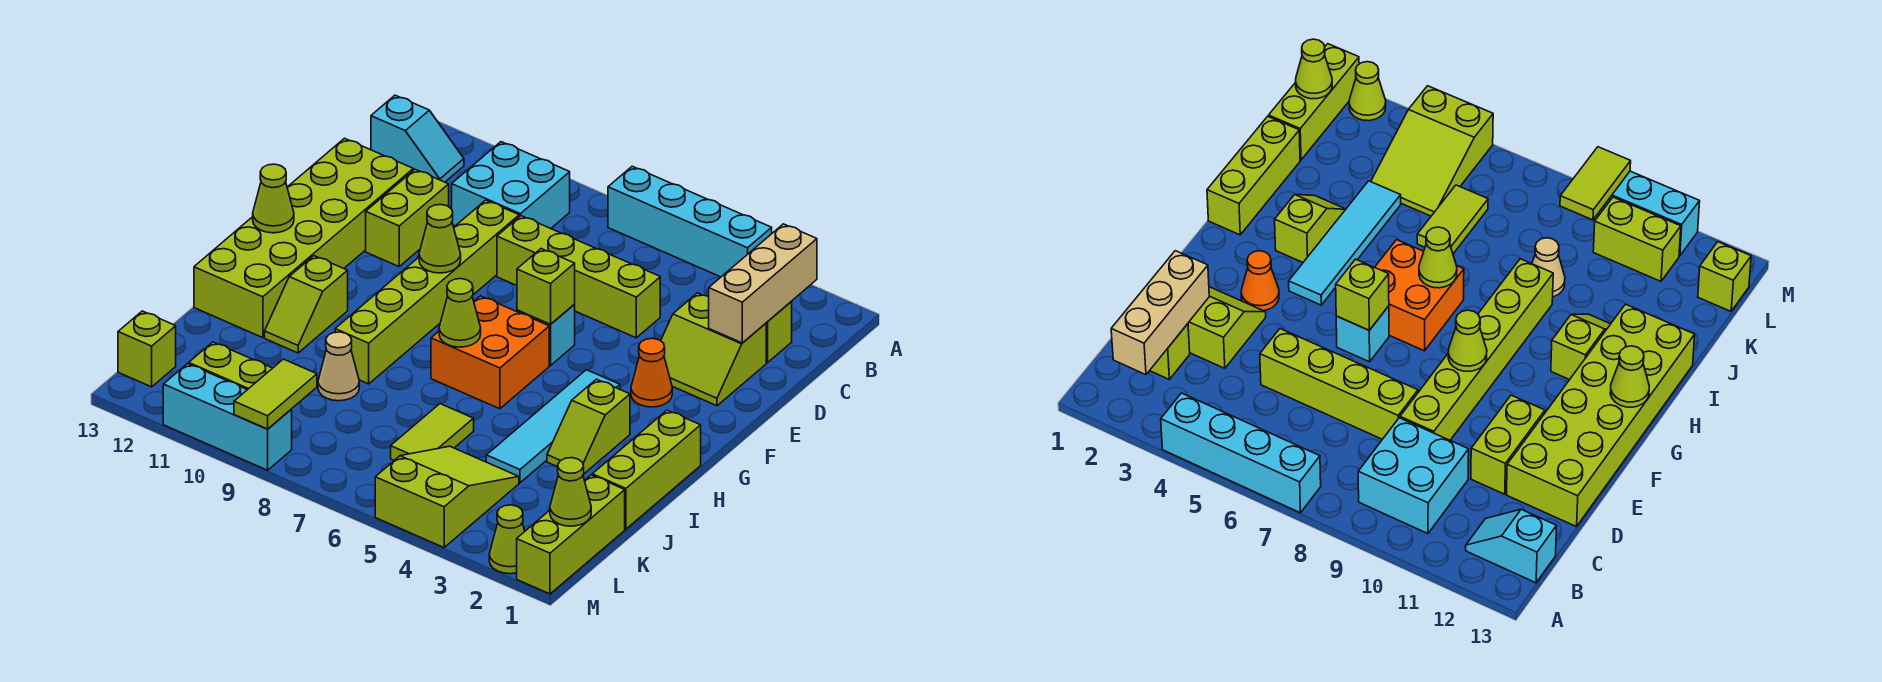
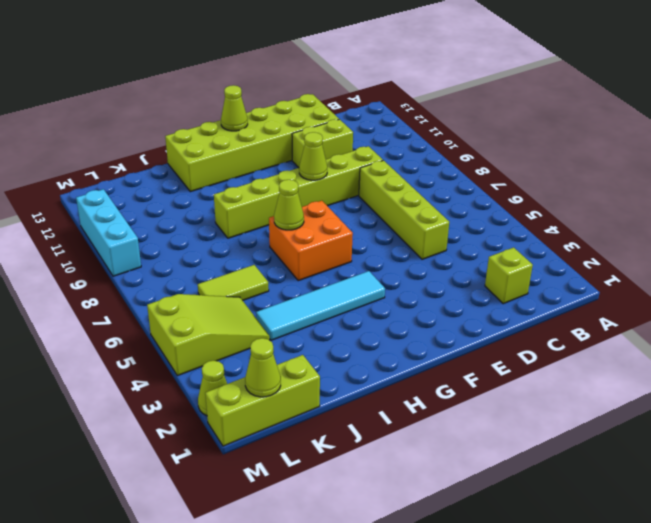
none -> cyan brick A4:A7 level 1
none -> cyan brick B9:C10 level 1
none -> cyan slope B12:B13 level 1 top 13
none -> lime slope D2:E3 level 1 top D

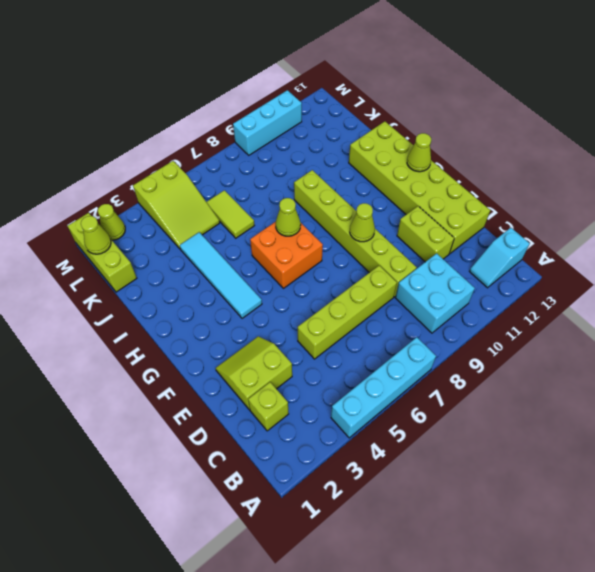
none -> orange cone F3 level 1
none -> cyan brick F6 level 1
none -> lime brick H1:J1 level 1
none -> lime slope H3:I3 level 1 top H

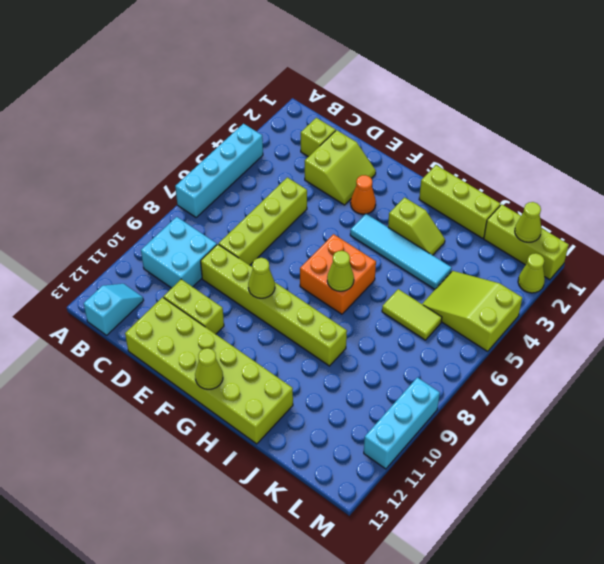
none -> cyan brick F6 level 1
none -> lime slope H11:I11 level 1 top H
none -> tan cone J9 level 1
none -> lime brick L10:L11 level 1

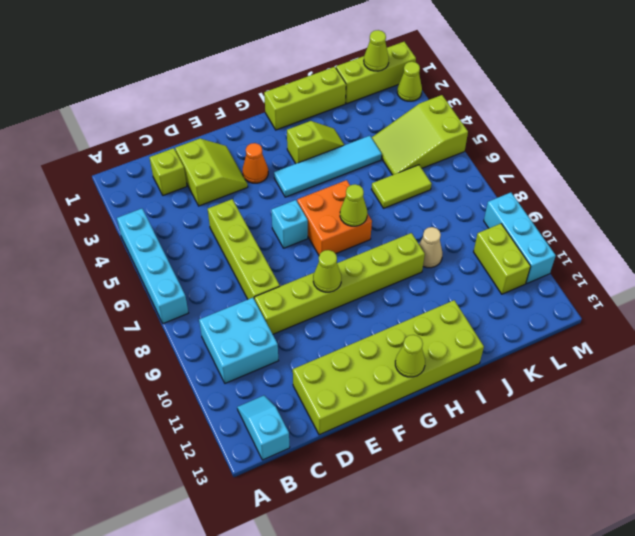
none -> lime brick D11:E11 level 1
none -> lime slope H11:I11 level 1 top H
none -> lime brick L13 level 1
none -> tan brick B2:D2 level 2

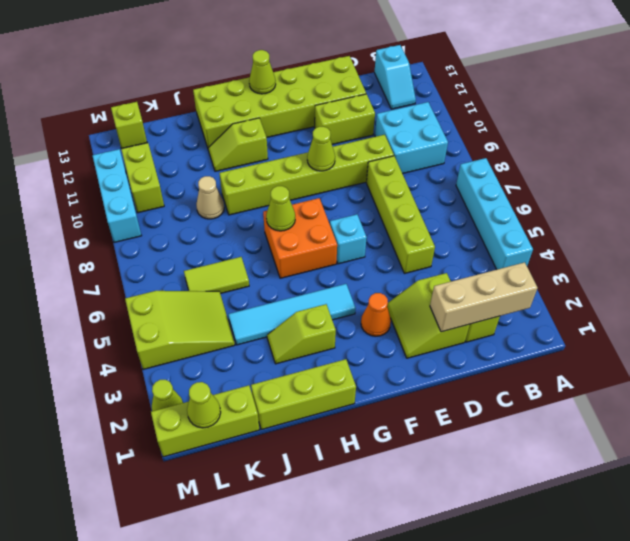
none -> lime brick F6 level 2
none -> lime tile L9:M9 level 2

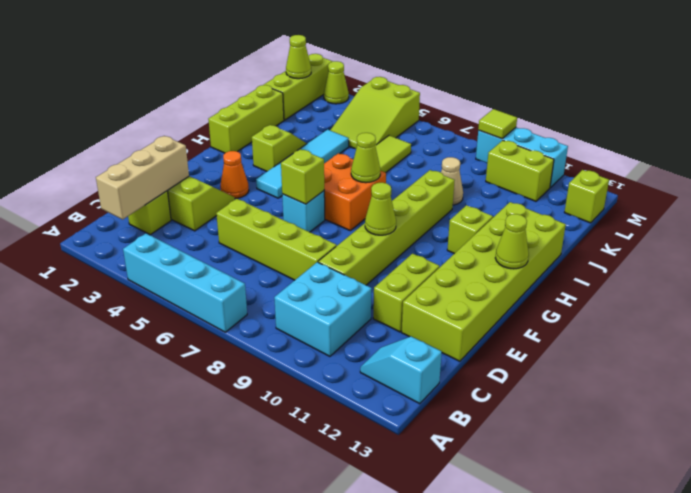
lime tile M9 level 2 -> lime tile L9:M9 level 2

